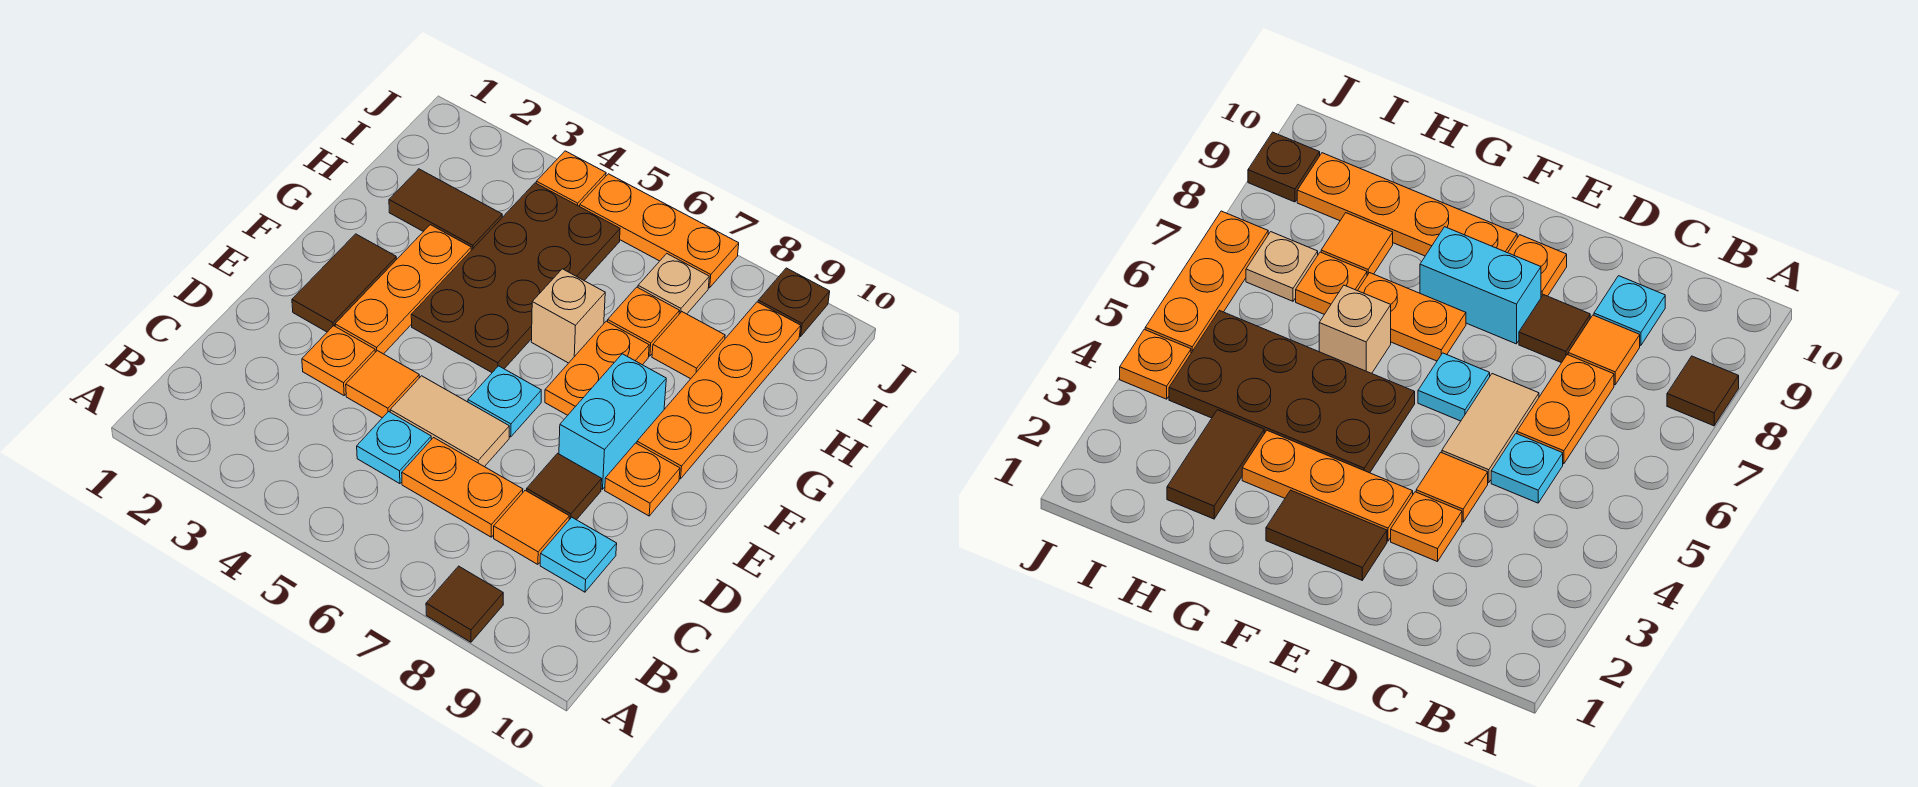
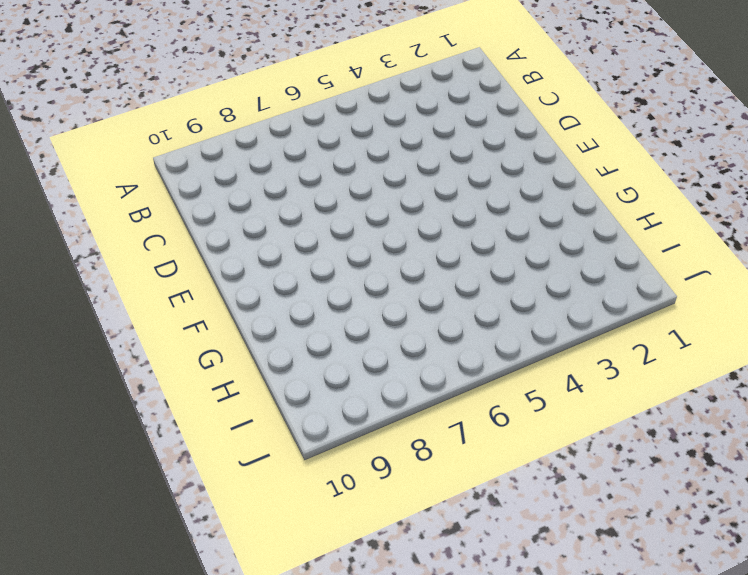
none -> brown tile A8 level 1
none -> cyan plate C5 level 1
none -> orange plate C6:C7 level 1

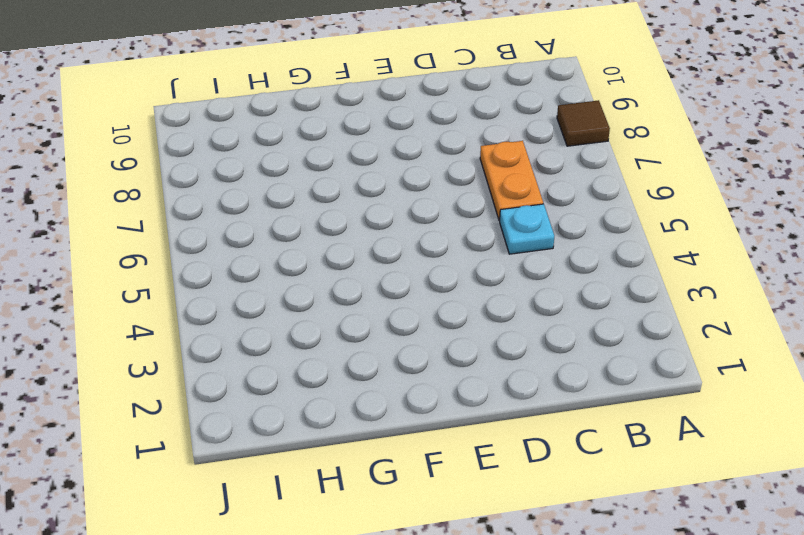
none -> orange tile C8 level 1
none -> cyan plate C9 level 1
none -> orange plate D3 level 1

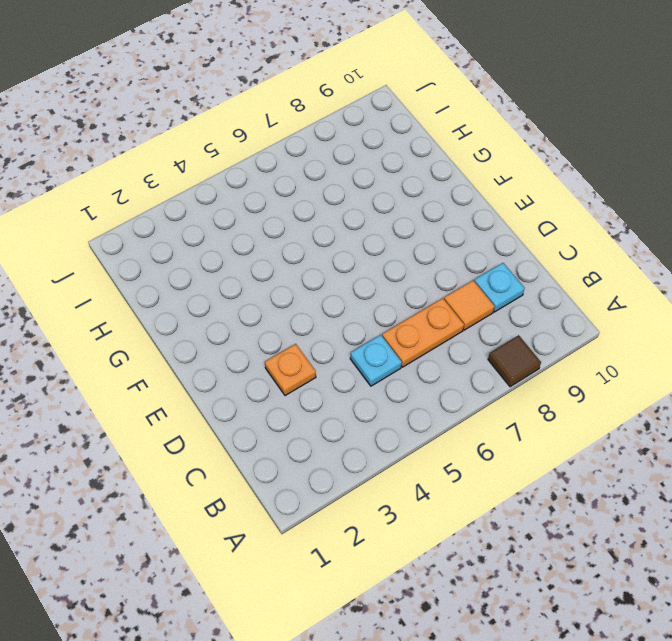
none -> orange tile D4 level 1
none -> tan tile D5:D6 level 1
none -> brown tile D8 level 1

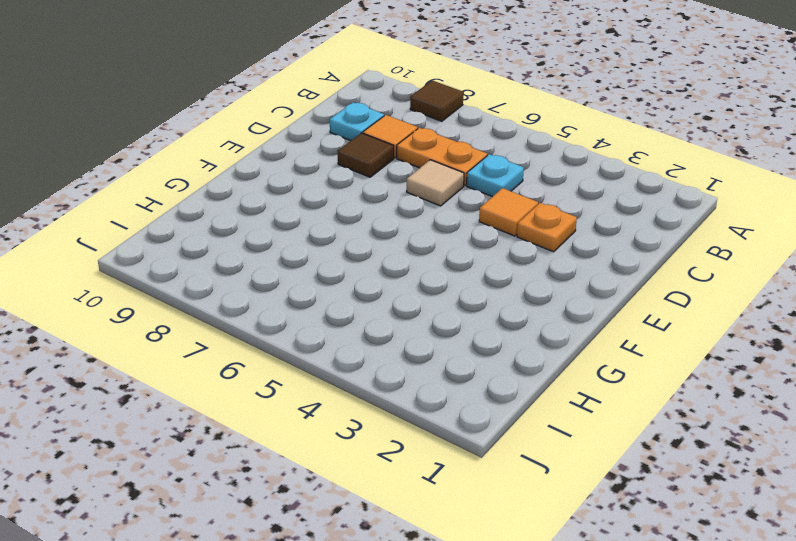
tan tile D6 level 1 -> tan tile D5:D6 level 1
none -> brown tile E2:F2 level 1
none -> orange plate E3:G3 level 1
none -> cyan plate E6 level 1

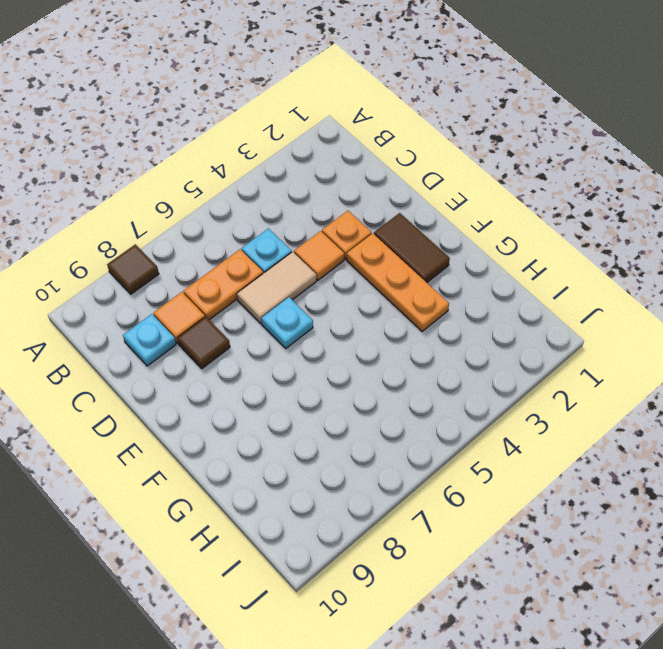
none -> cyan brick E8:F8 level 1
none -> orange plate E9 level 1
none -> brown plate F4:I5 level 1

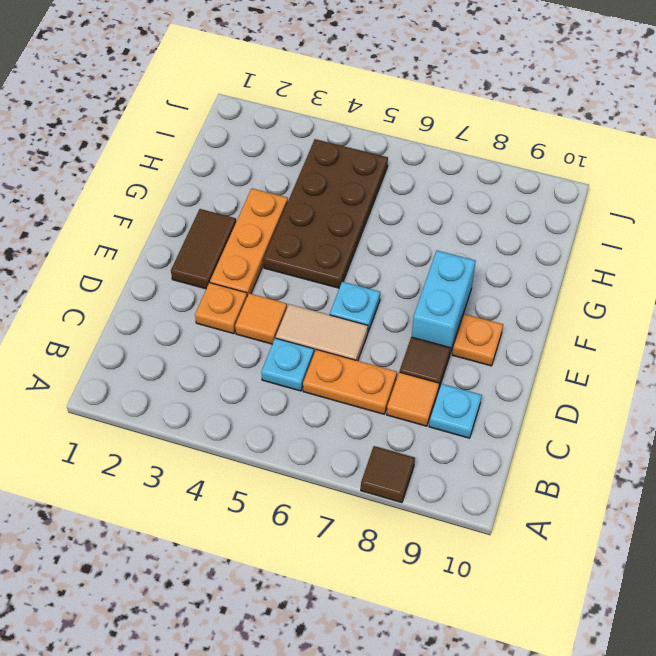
none -> orange plate F7:G7 level 1
none -> orange plate F9:I9 level 1
none -> tan brick G6 level 1

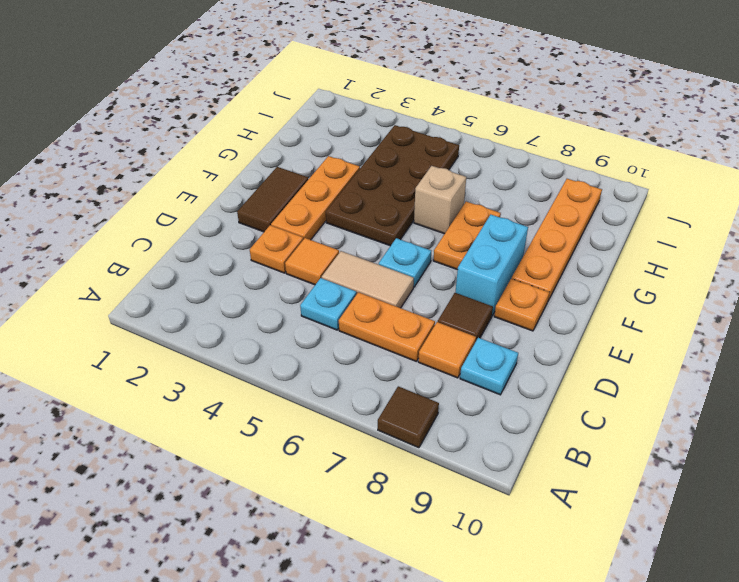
none -> brown tile H2:H3 level 1
none -> orange plate H7 level 1
none -> orange tile H8 level 1

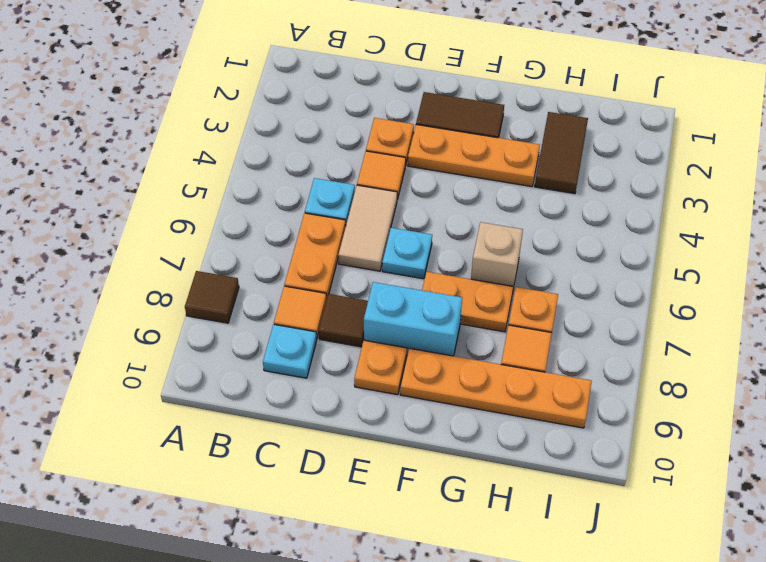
none -> brown plate F4:I5 level 1
none -> tan plate I7 level 1
none -> orange plate J4 level 1

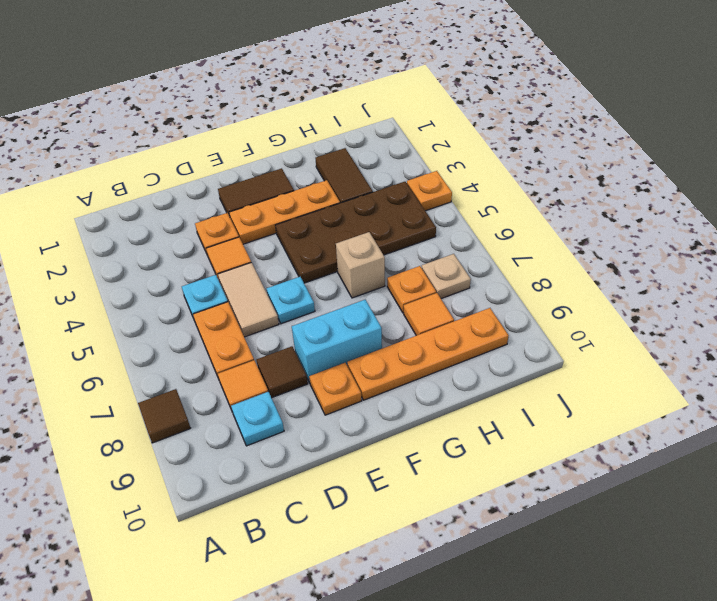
none -> orange plate F7:G7 level 1
none -> orange plate J5:J7 level 1
none -> brown plate J9 level 1

